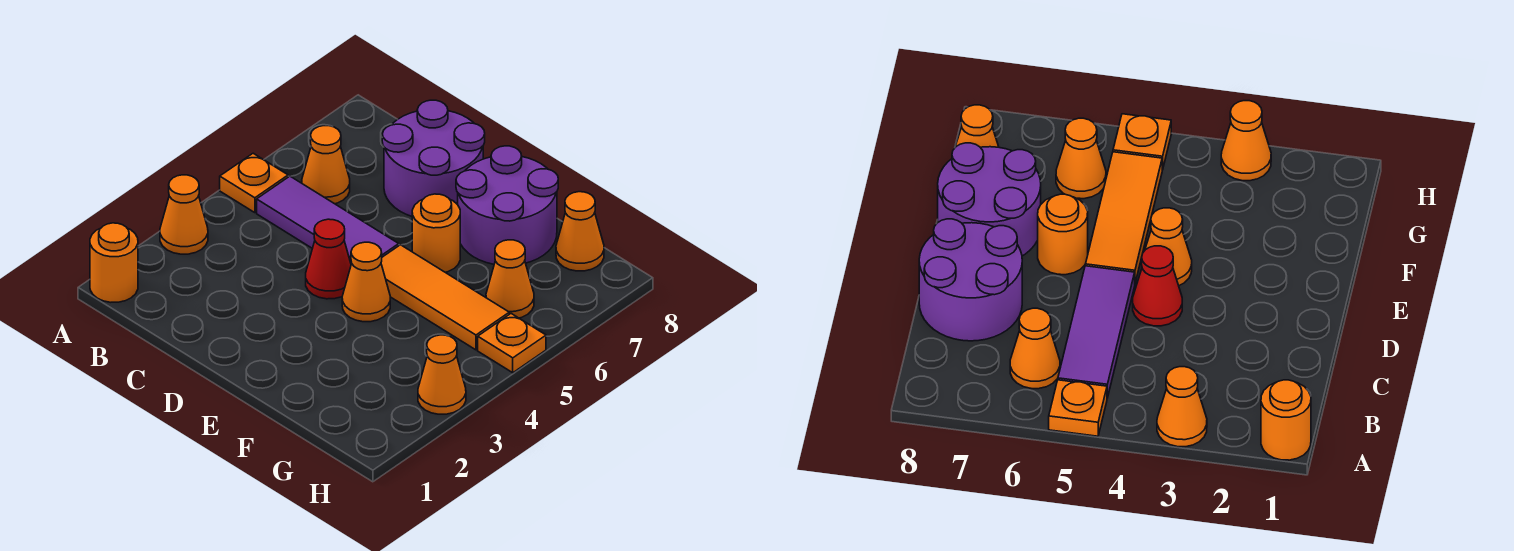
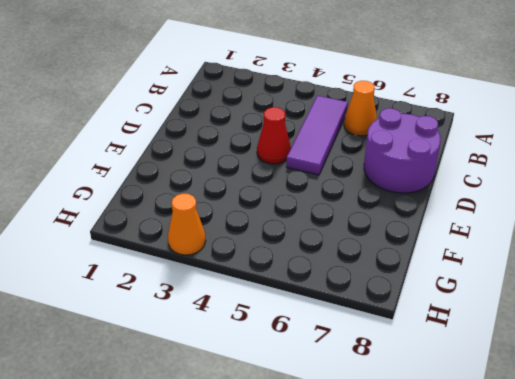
none -> orange round brick A1 level 1
none -> orange cone A3 level 1
none -> orange plate A5 level 1

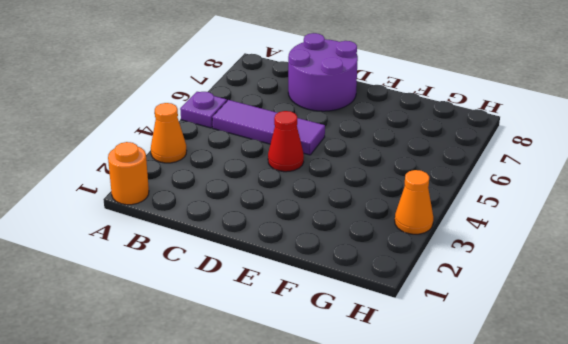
purple plate A5 level 1 -> orange plate A5 level 1
none -> orange cone B6 level 1
none -> orange cone E4 level 1
none -> orange tile E5:G5 level 1

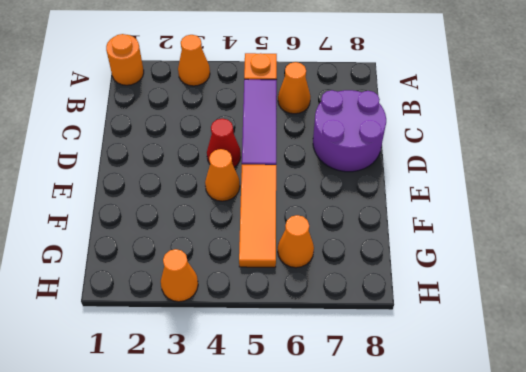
none -> orange round brick E6 level 1
none -> purple round brick E7:F8 level 1
none -> orange cone G8 level 1

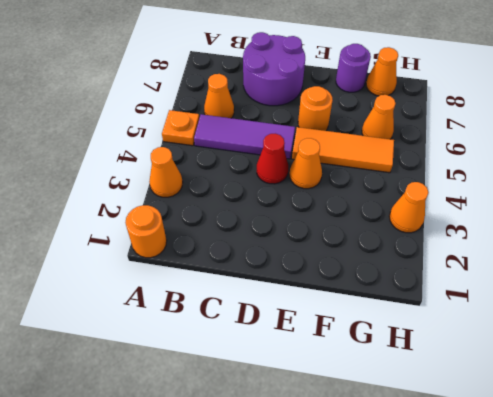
purple round brick F8 level 1 -> purple round brick E7:F8 level 1
none -> orange plate H5 level 1

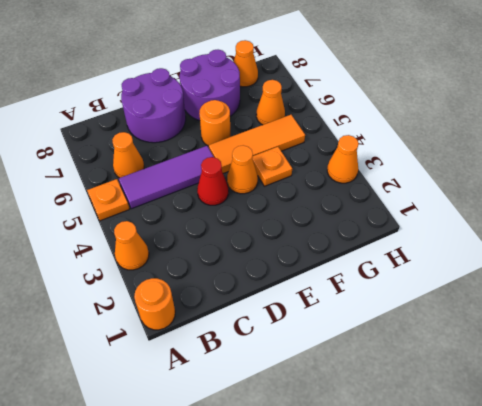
orange plate F4 level 1 -> orange plate H5 level 1

